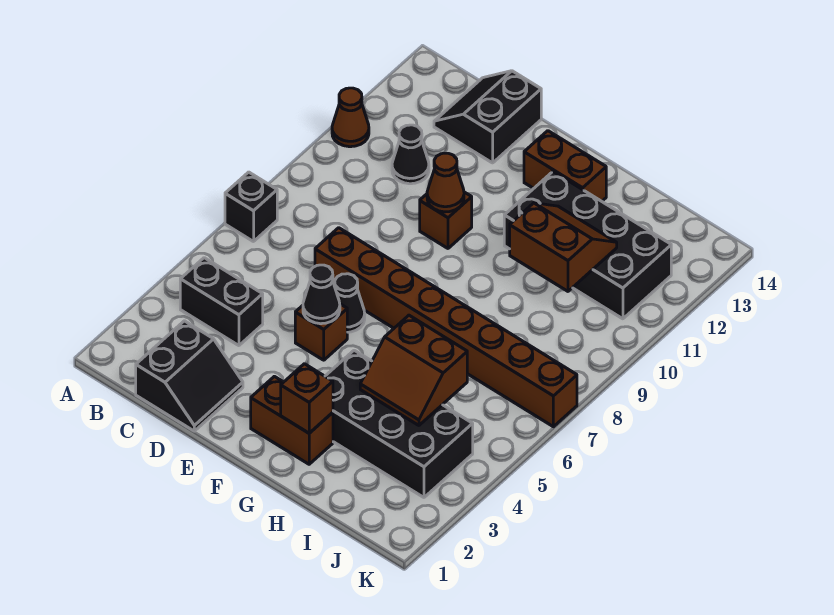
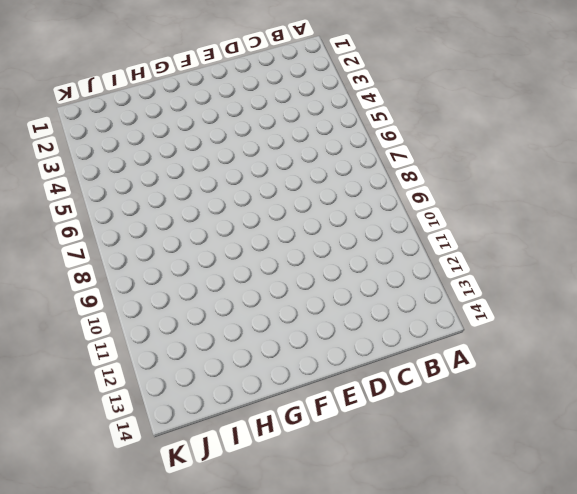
none -> black brick A7 level 1
none -> brown cone A11 level 1
none -> black brick B4:C4 level 1

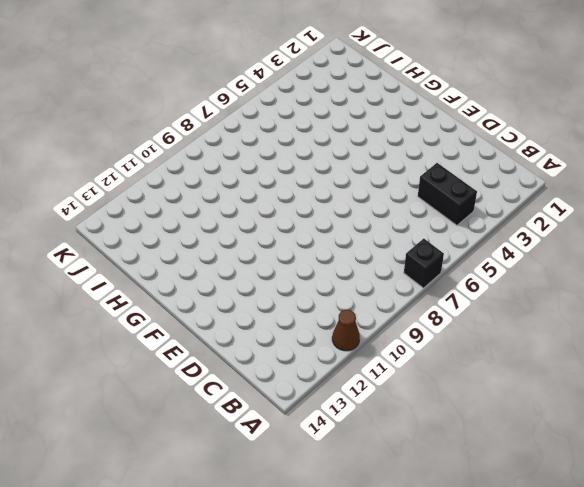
none -> black slope C1:D2 level 1 top C
none -> black cone C11 level 1
none -> black slope C13:D14 level 1 top D

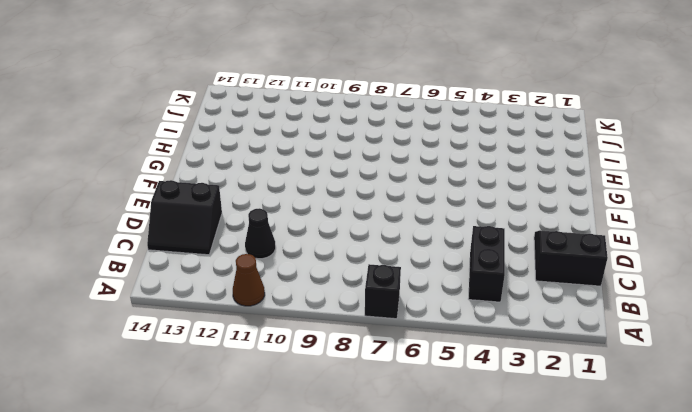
none -> brown brick D7:K7 level 1
none -> brown brick E5 level 1
none -> black cone E6 level 1

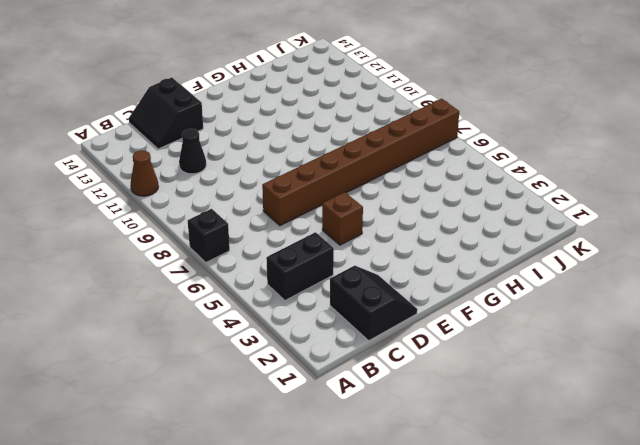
none -> black cone E6 level 1
none -> brown brick E10 level 1
none -> brown brick F2:G2 level 1

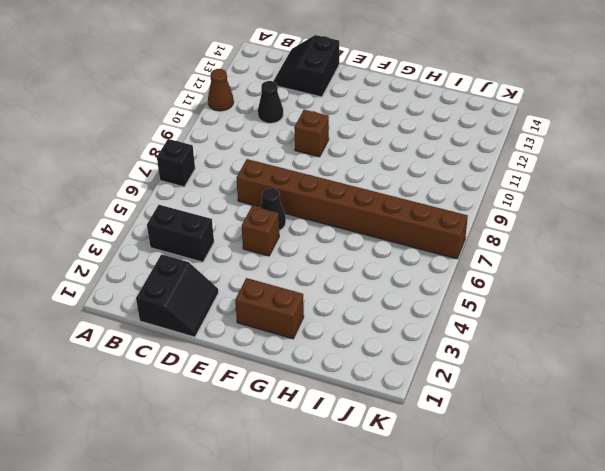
none -> brown brick F13:G13 level 1
none -> black brick G3:J4 level 1
none -> black brick G11:J12 level 1

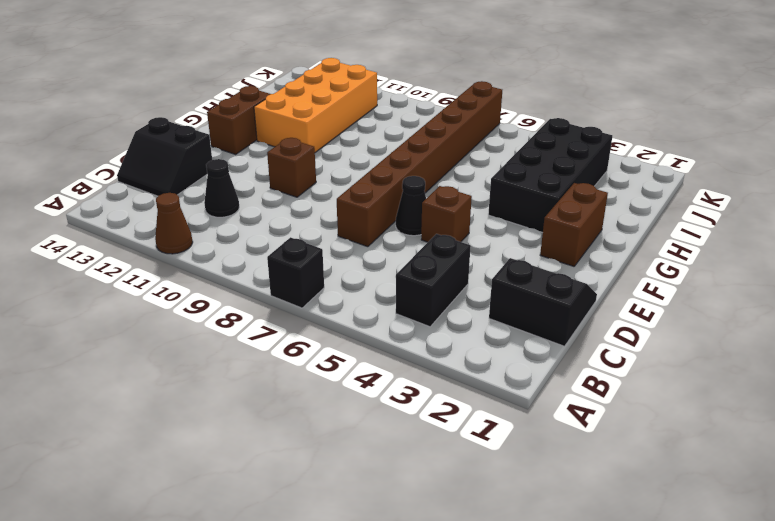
orange brick G11:J12 level 1 -> black brick G11:J12 level 1
none -> black cone E5 level 2
none -> brown cone E10 level 2
none -> brown brick G2 level 2

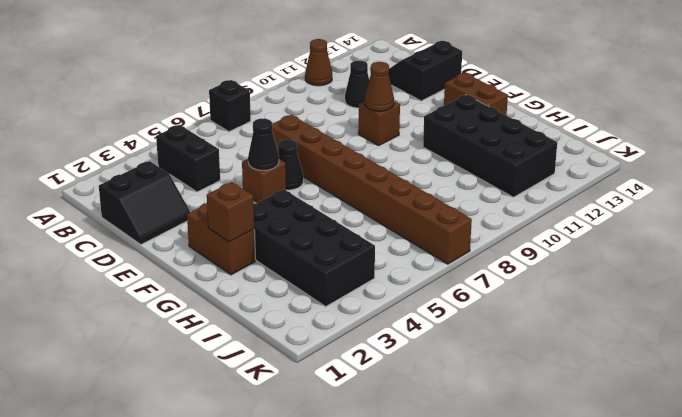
none -> brown slope H4:I5 level 2 top 5
none -> brown slope H10:I11 level 2 top 10

